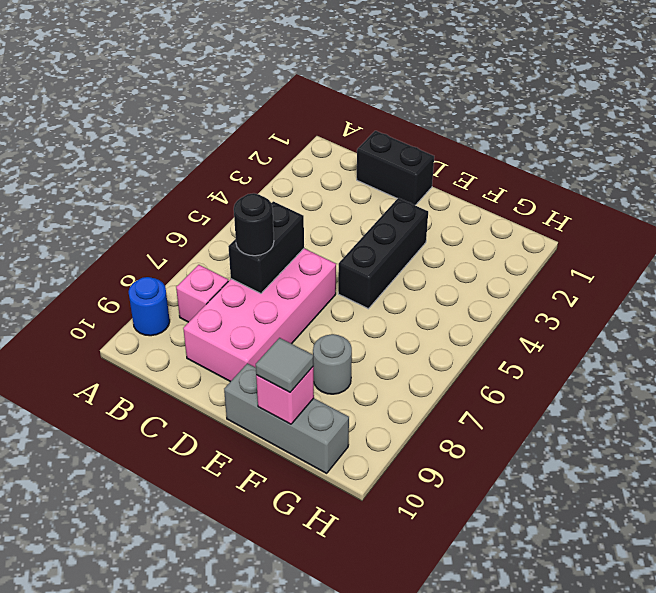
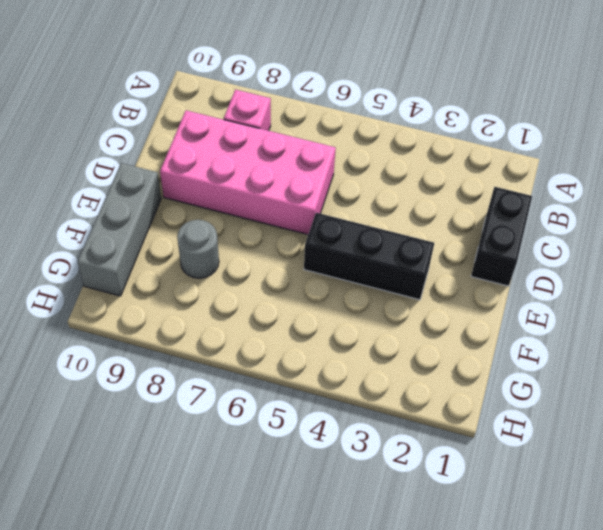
none -> blue round brick A9 level 1
none -> black brick C6:C7 level 2

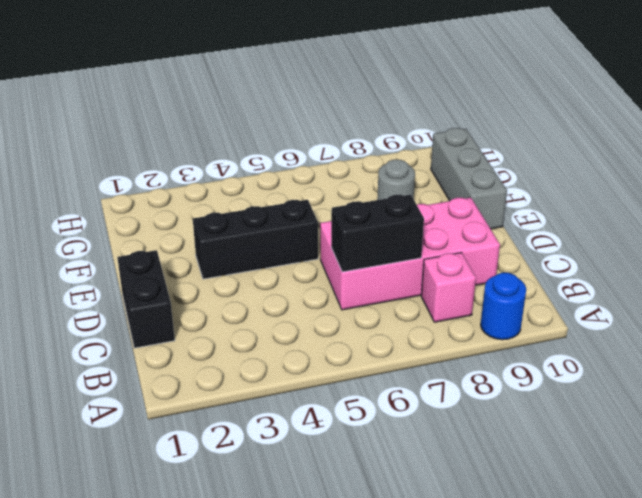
none -> pink brick F10 level 2
none -> black round brick C7 level 3

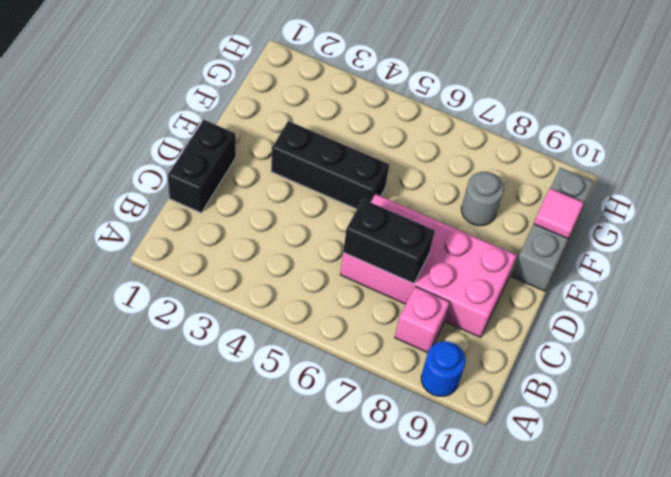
pink tile F10 level 2 -> pink brick F10 level 2
none -> black round brick C7 level 3
none -> grey tile F10 level 3

